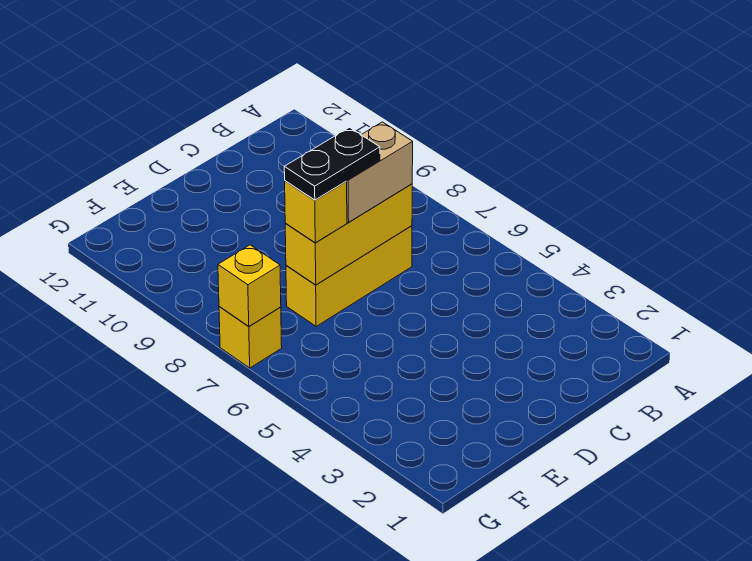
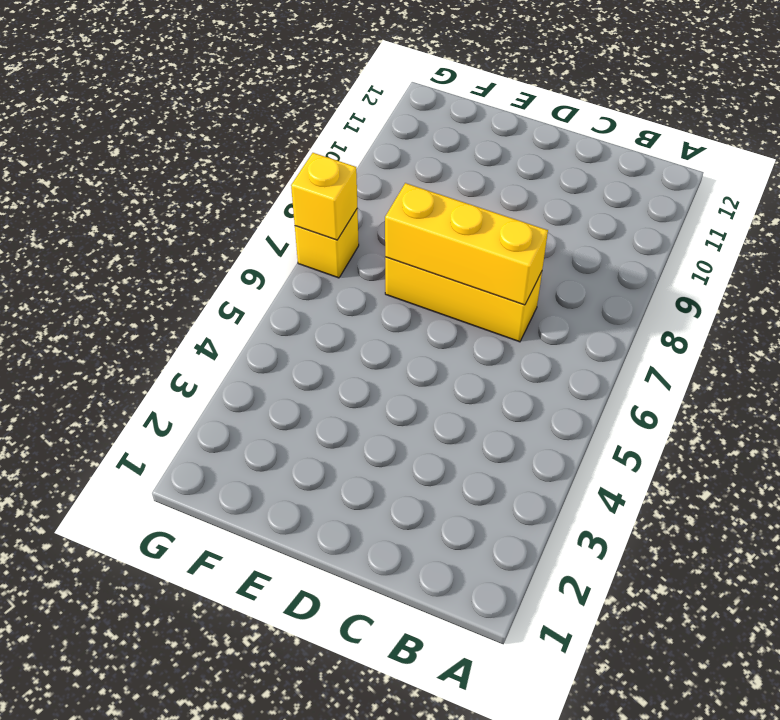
none -> tan brick C7:D7 level 3
none -> yellow brick E7 level 3

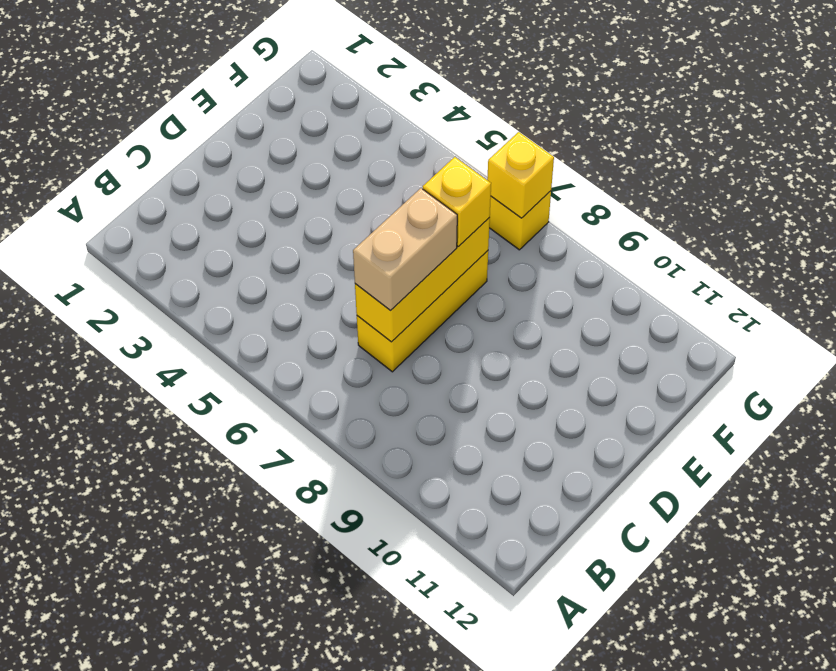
none -> black plate D7:E7 level 4

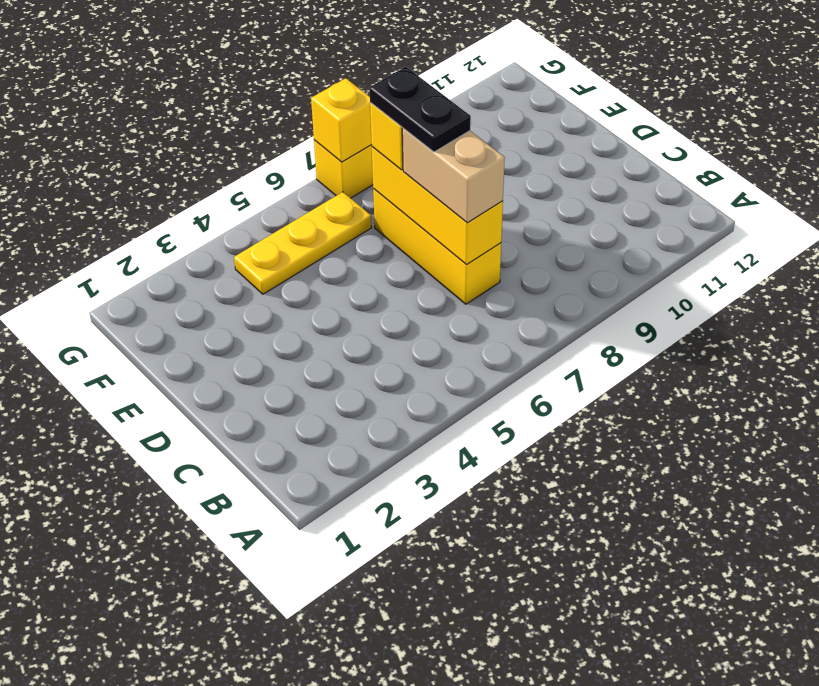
yellow plate F4:F6 level 1 -> none

